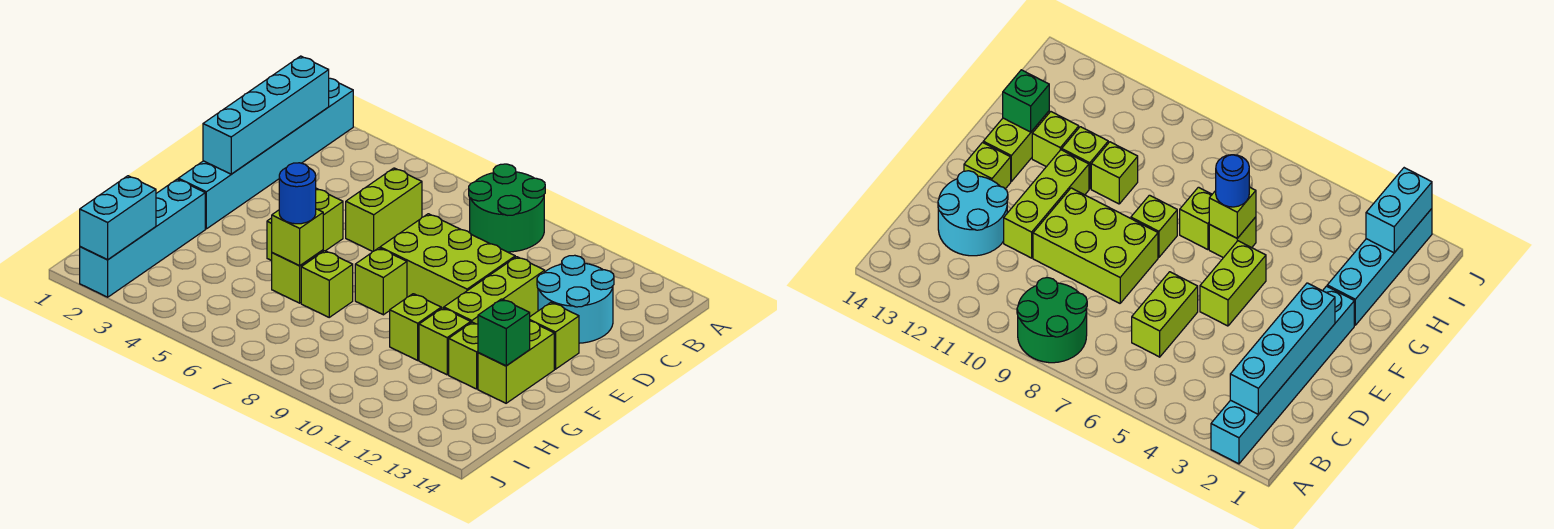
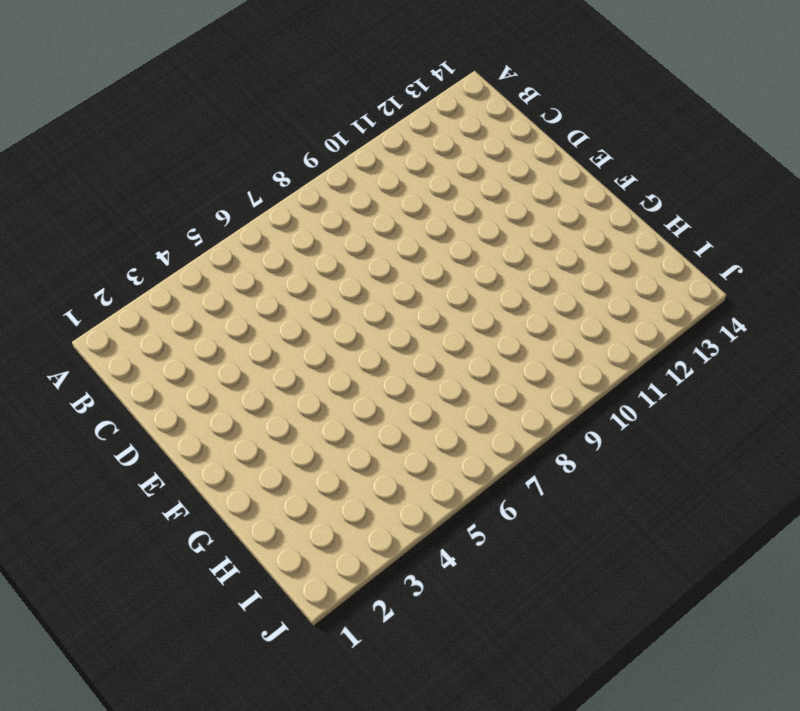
none -> cyan brick A2:F2 level 1
none -> green round brick A8:B9 level 1
none -> lime brick C6:D6 level 1

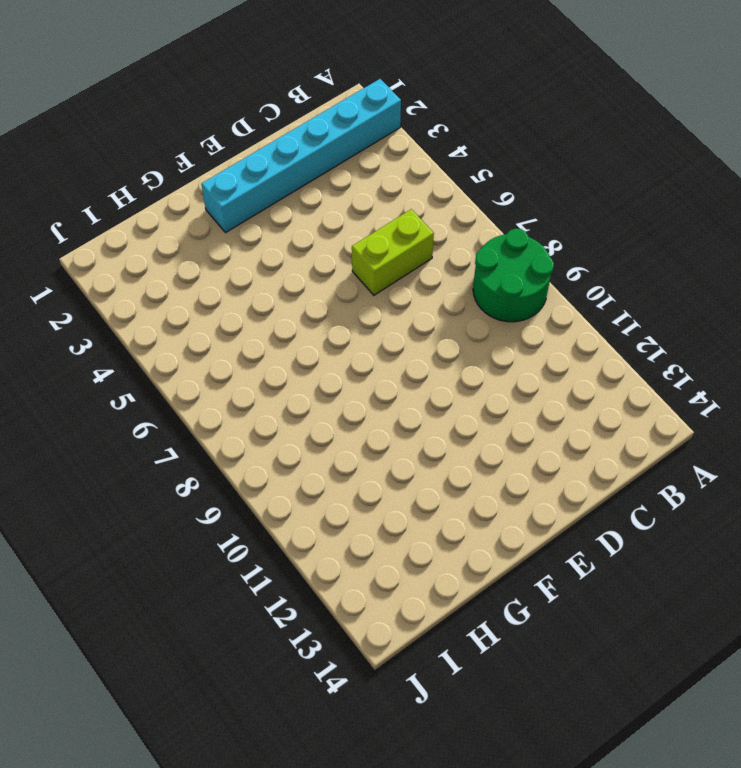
none -> cyan round brick C12:D13 level 1
none -> lime brick D8:E10 level 1
none -> lime brick D11:F11 level 1

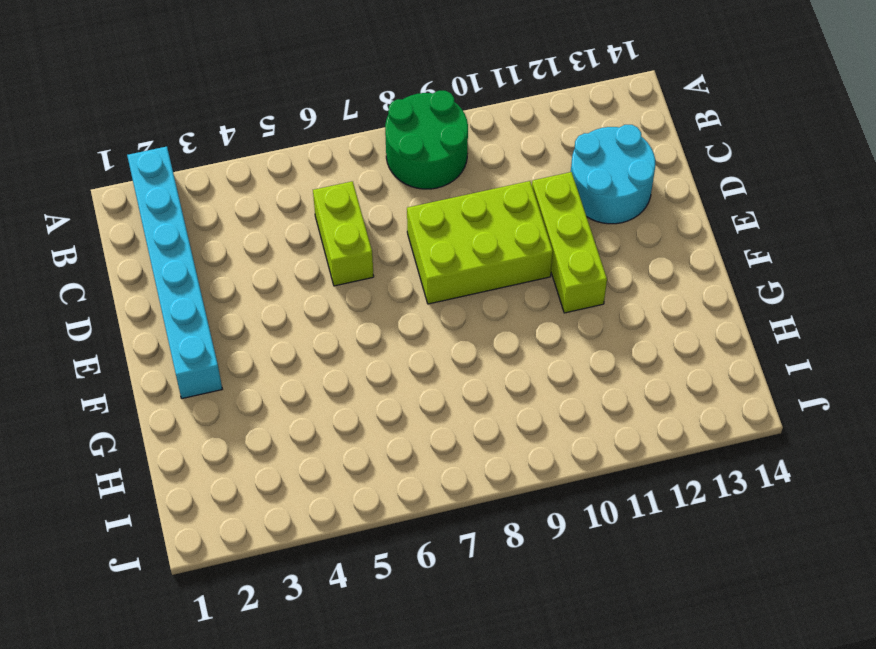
none -> lime brick E5:F5 level 1
none -> lime brick E13 level 1
none -> lime brick F8 level 1

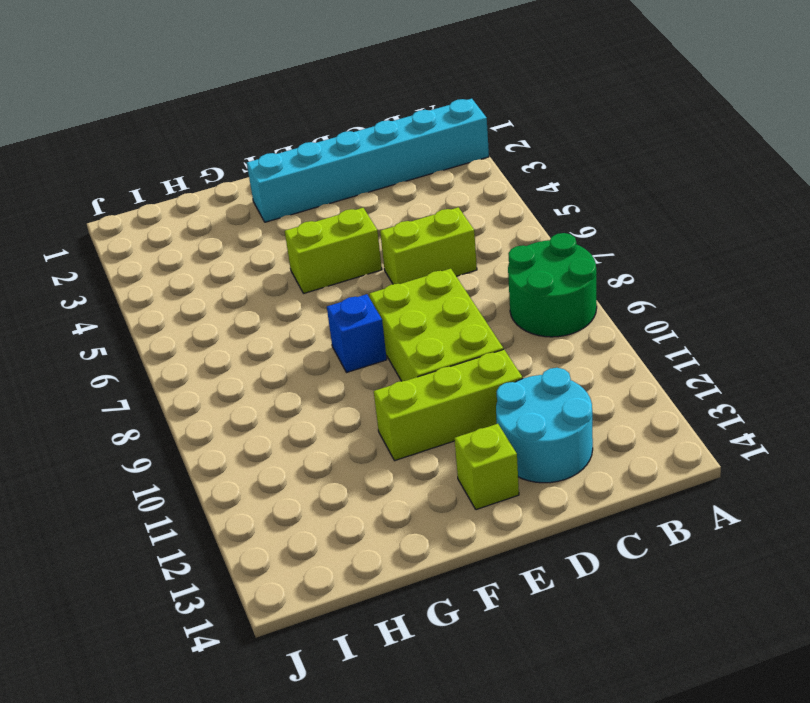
blue brick F8 level 1 -> lime brick F8 level 1
none -> lime brick F13:G13 level 1
none -> cyan brick G2:J2 level 1
none -> lime brick G6 level 1

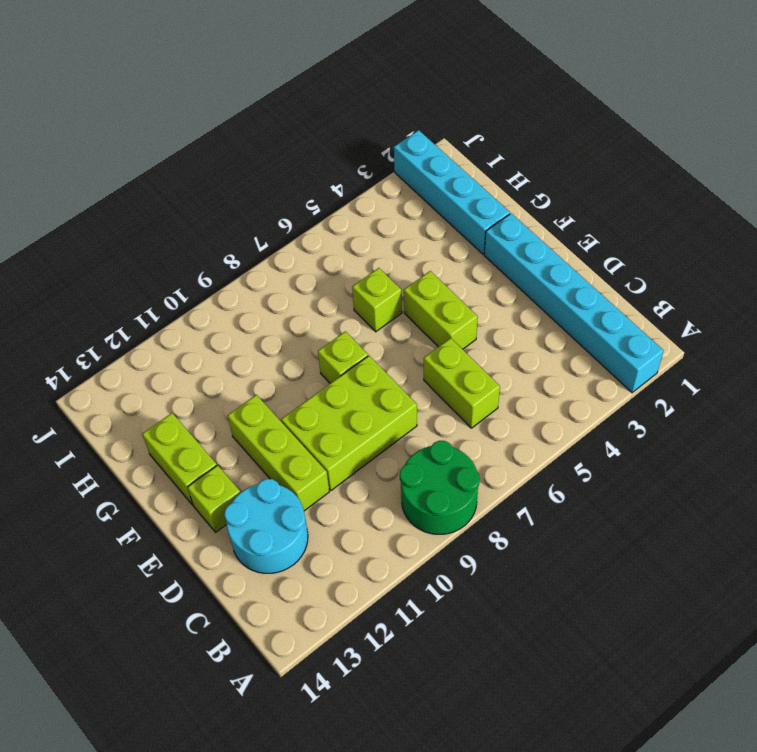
none -> lime brick G7 level 1
none -> lime brick G10 level 1
none -> lime brick G11 level 1

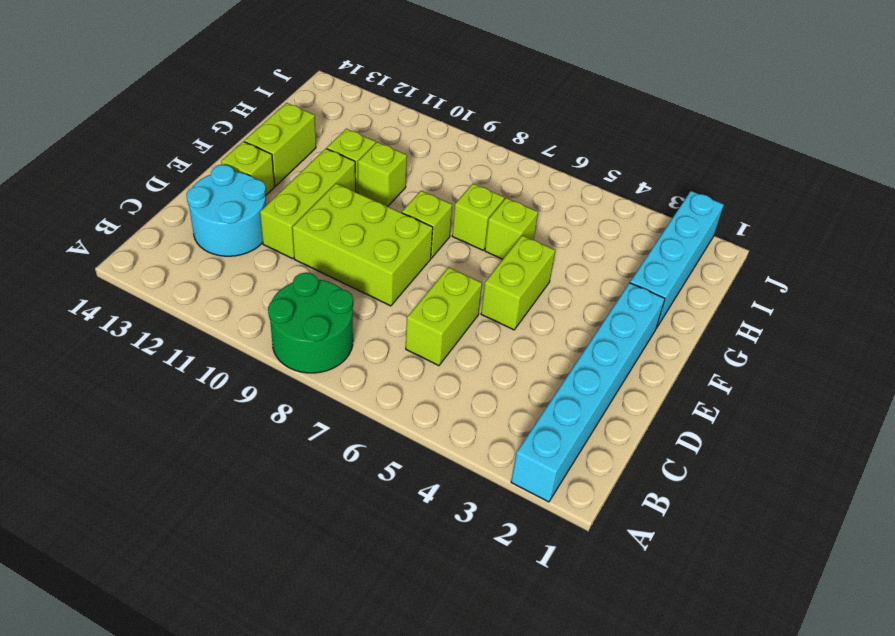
none -> lime brick G12 level 1
none -> cyan brick B2:E2 level 2
none -> lime brick G6 level 2

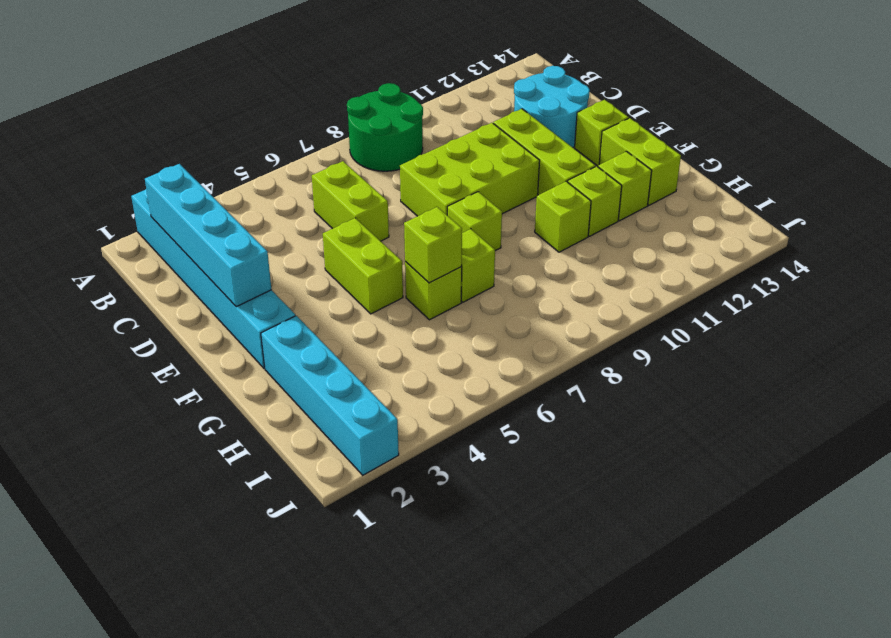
none -> green brick G13 level 2
none -> cyan brick I2:J2 level 2
none -> blue round brick G6 level 3

